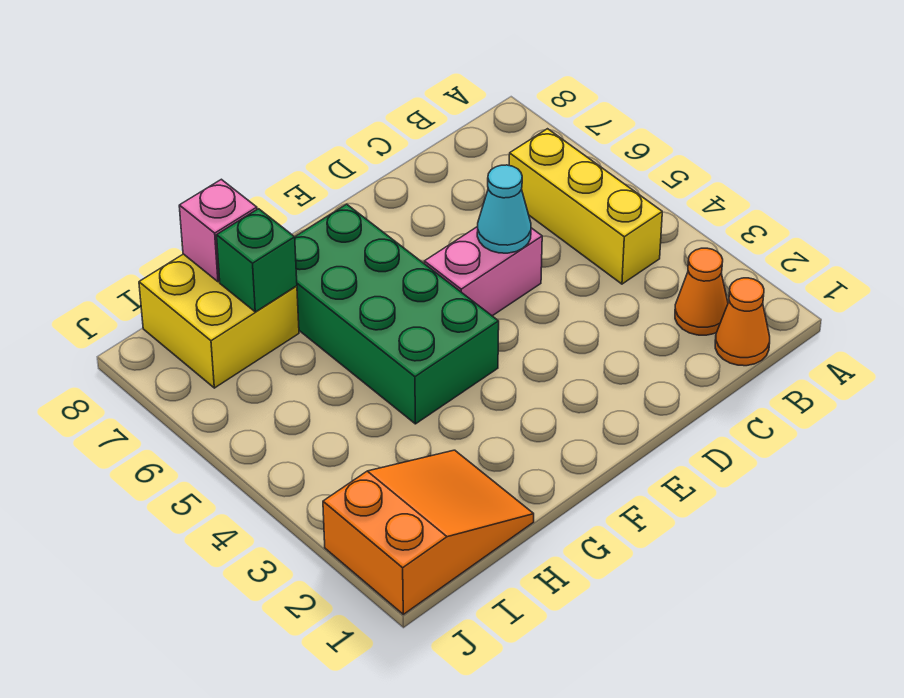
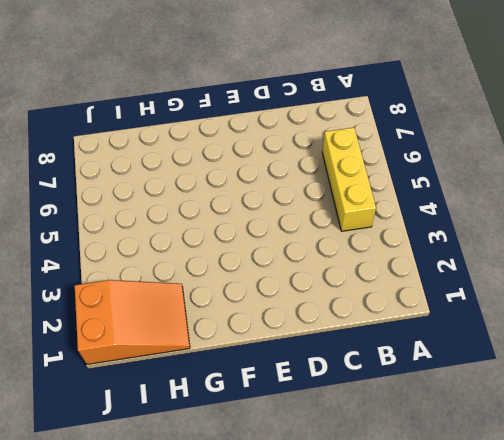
none -> orange cone B1 level 1
none -> orange cone B2 level 1

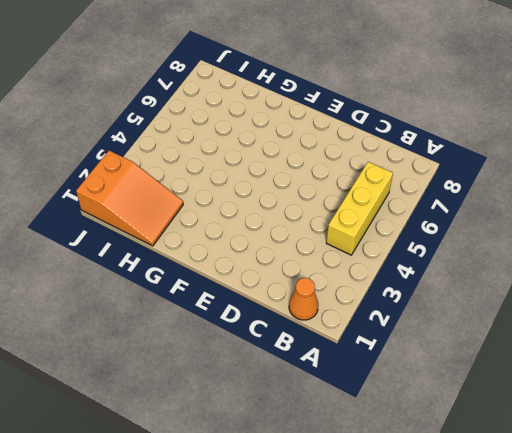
none -> orange cone B2 level 1
none -> pink brick D5:E5 level 1

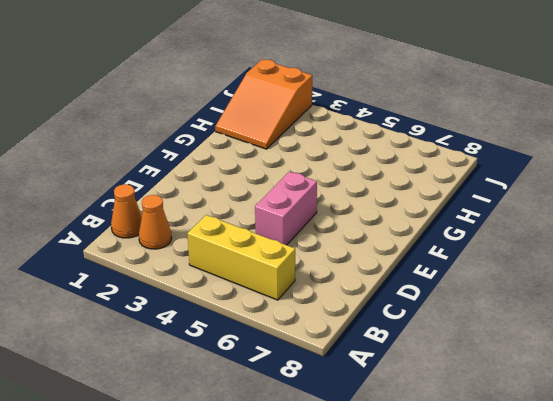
none -> green brick F4:G7 level 1
none -> yellow brick H7:I8 level 1

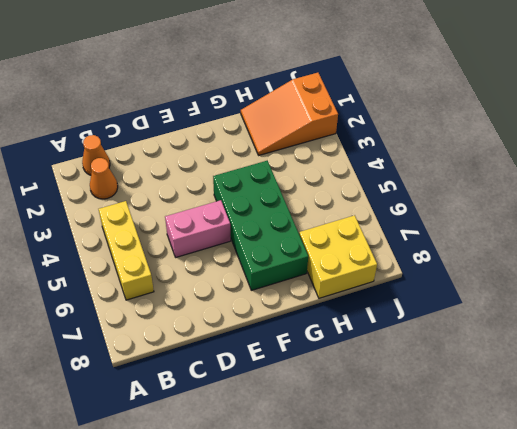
none -> cyan cone D5 level 2
none -> green brick H7 level 2

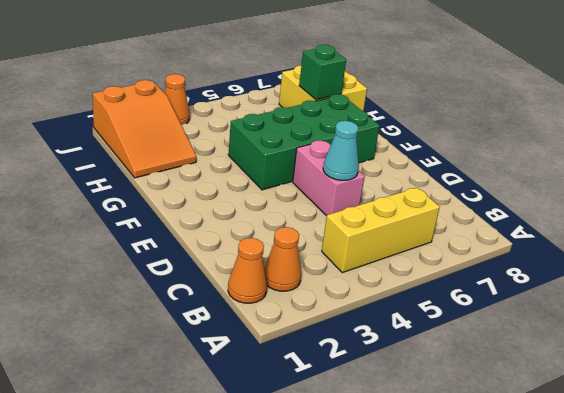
orange cone J3 level 1 -> none
none -> pink brick H8 level 2

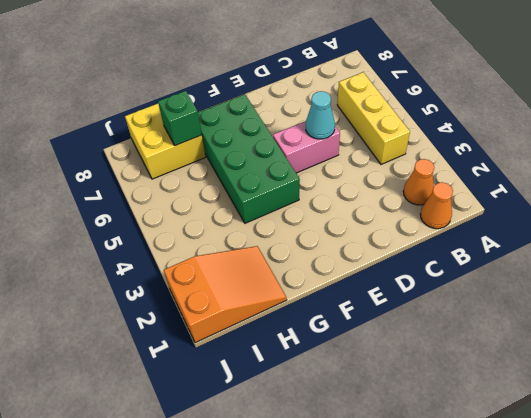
none -> pink brick H8 level 2

